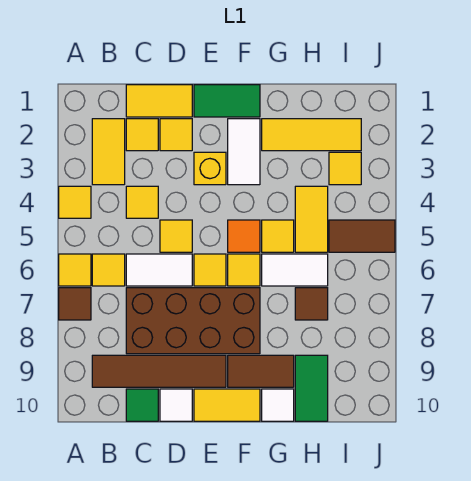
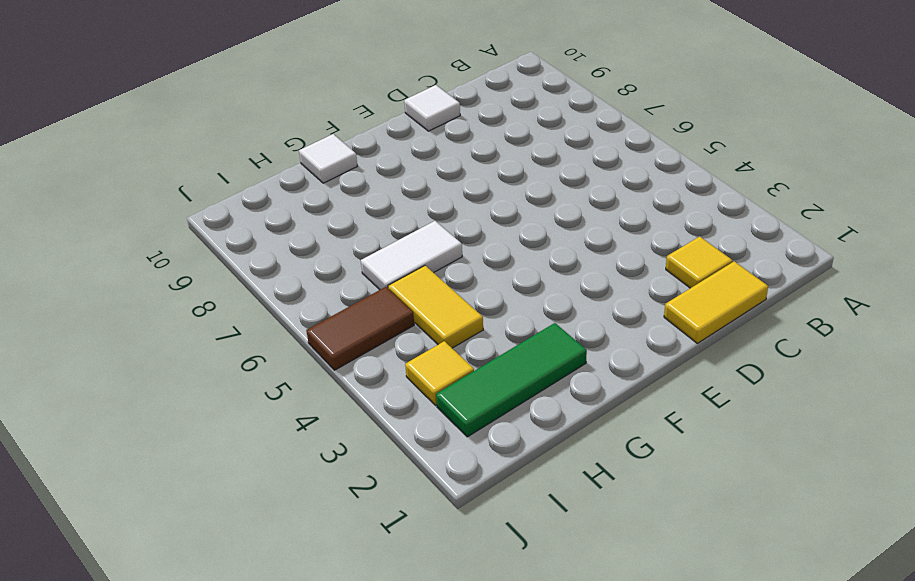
green tile G2:I2 level 1 -> yellow tile G2:I2 level 1
none -> yellow tile A4 level 1
none -> yellow tile A6 level 1
none -> brown tile A7 level 1
none -> yellow tile B2:B3 level 1

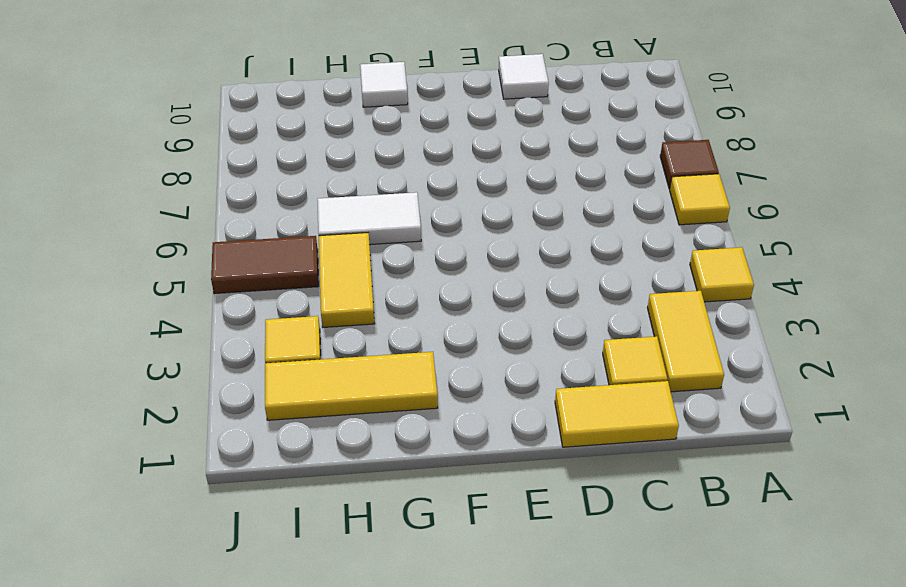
none -> yellow tile B6 level 1
none -> brown tile B9:E9 level 1
none -> yellow tile C4 level 1
none -> white tile C6:D6 level 1

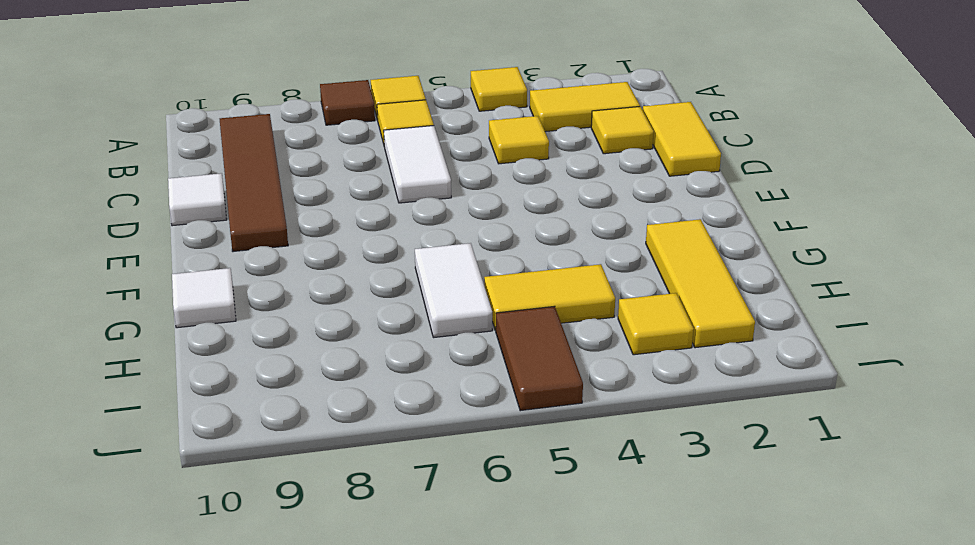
none -> brown brick C7:F8 level 1
none -> green tile C10 level 1
none -> yellow tile D2 level 1
none -> yellow tile D5 level 1

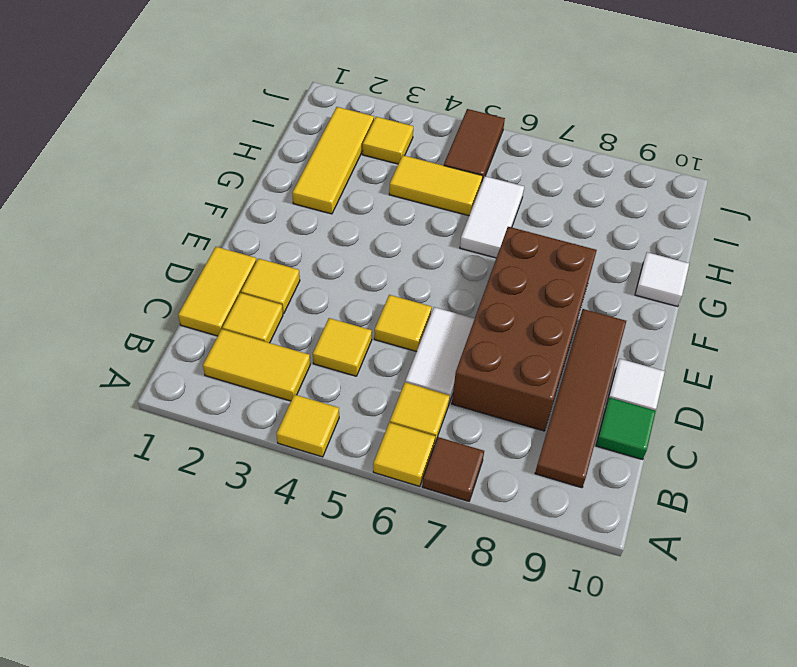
none -> green tile E1:F1 level 1
none -> yellow brick E3 level 1
none -> yellow tile E6 level 1
none -> yellow tile E10:F10 level 1

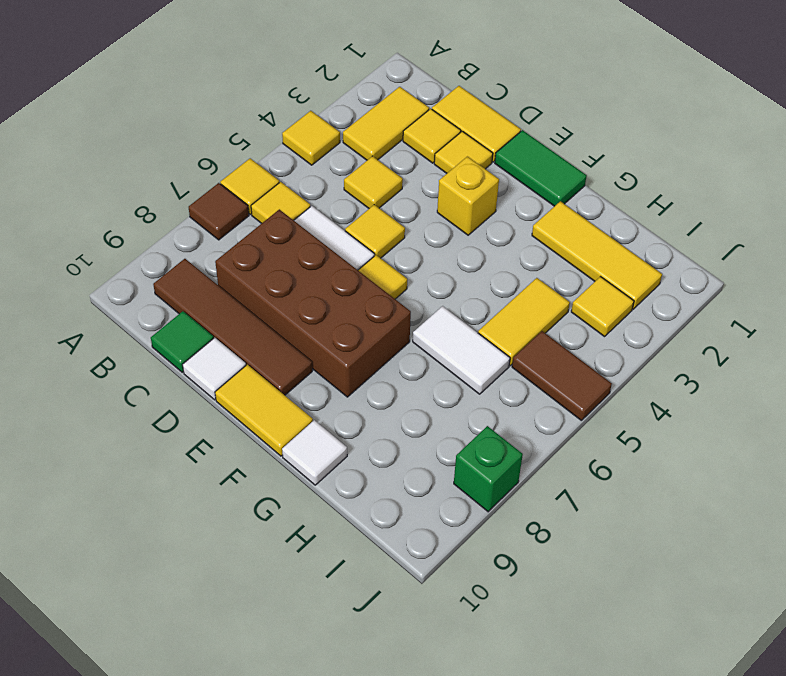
green brick J8 level 1 -> none
none -> white tile F2:F3 level 1
none -> orange tile F5 level 1
none -> yellow tile F6 level 1
none -> brown tile F9:G9 level 1

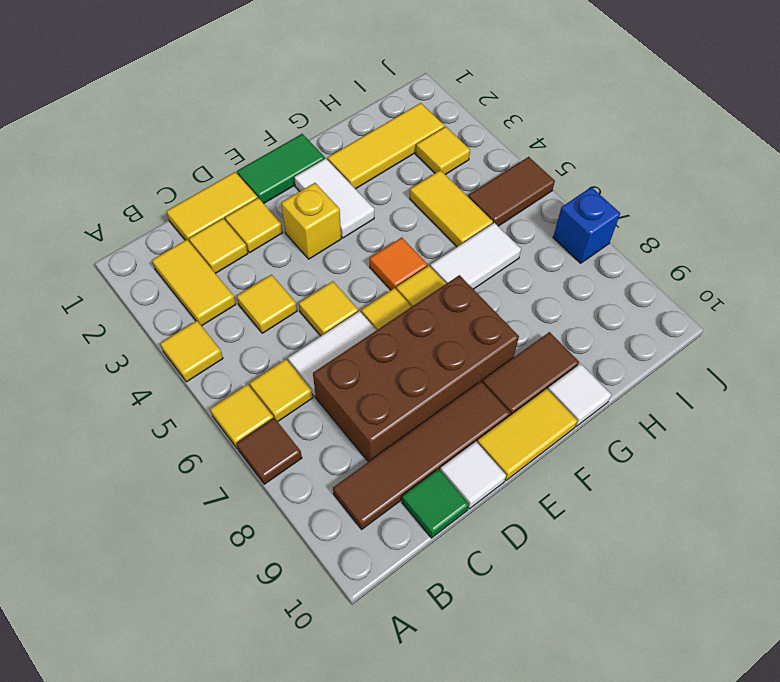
blue brick J7 level 1 -> none
none -> yellow tile G5 level 1
none -> brown tile H7 level 1
none -> green tile H9:H10 level 1

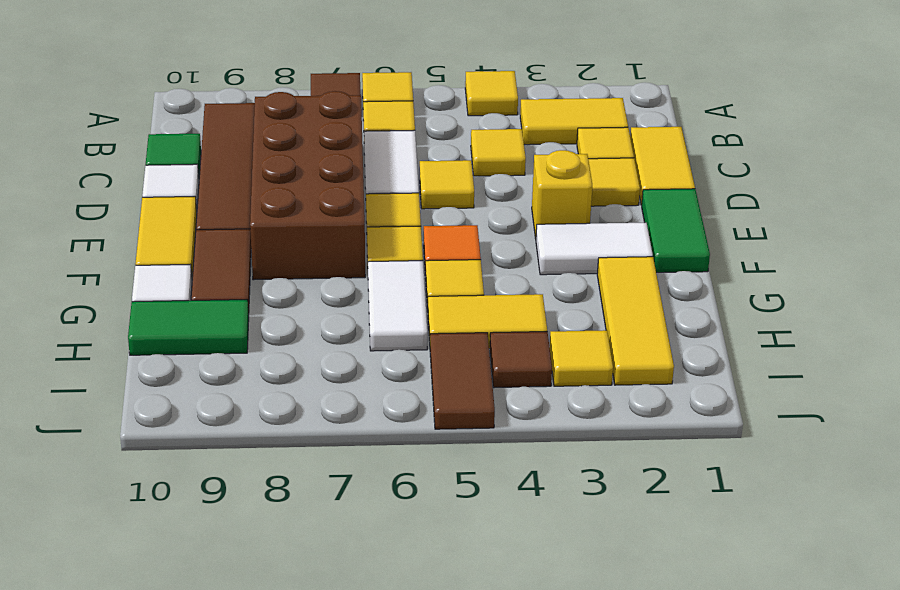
brown tile I4 level 1 -> brown tile H7 level 1

